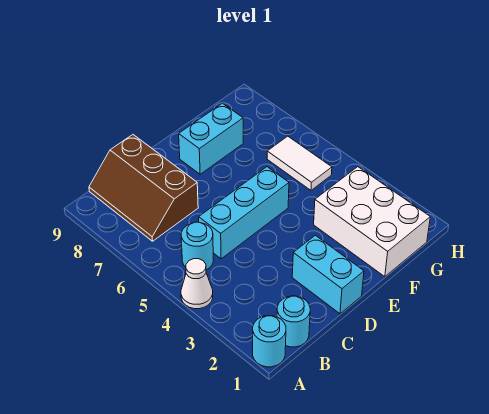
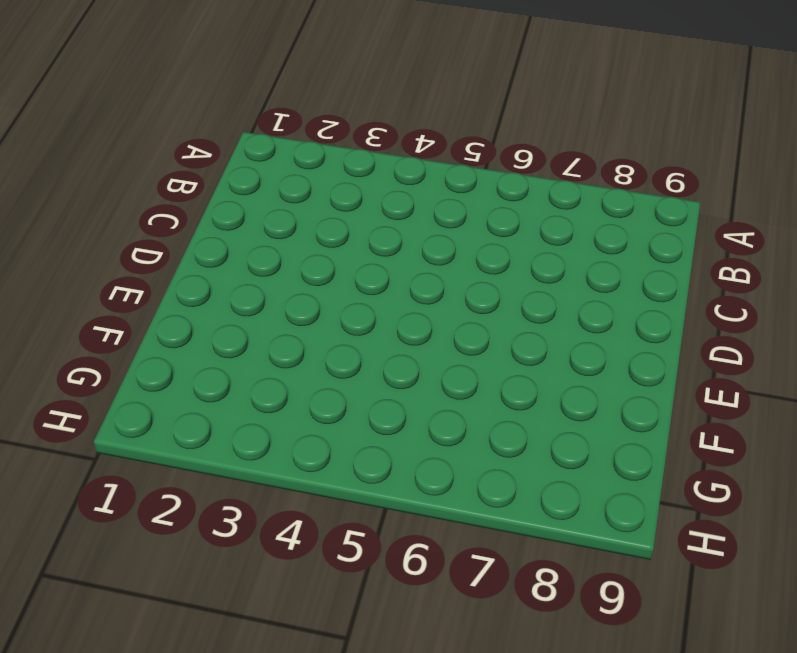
none -> cyan round brick A1 level 1
none -> white cone A4 level 1

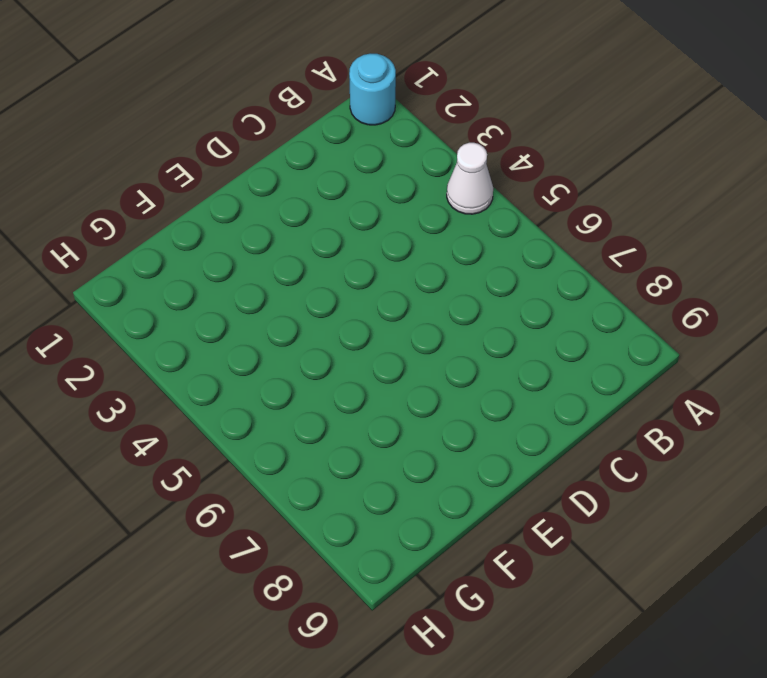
none -> cyan round brick B1 level 1
none -> cyan round brick B5 level 1

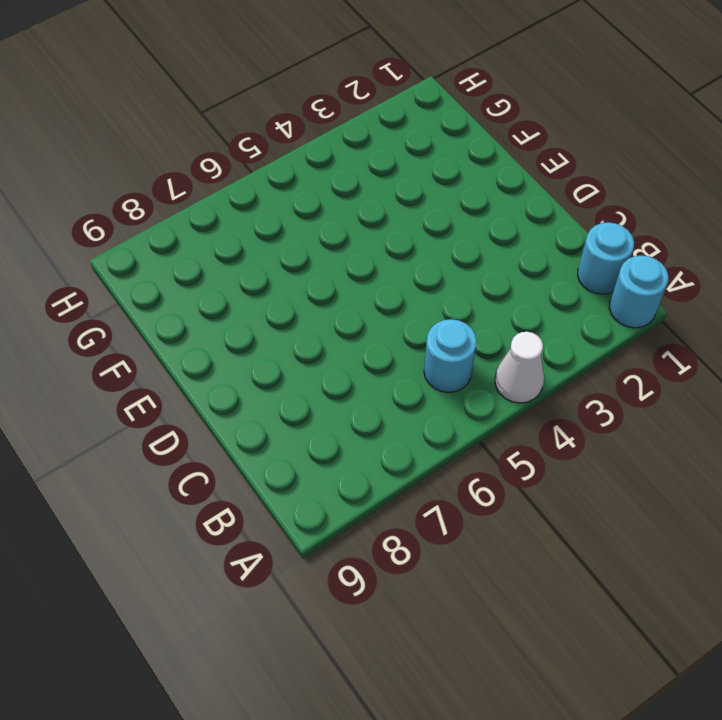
none -> brown slope B7:C9 level 1 top C
none -> cyan brick C5:E5 level 1

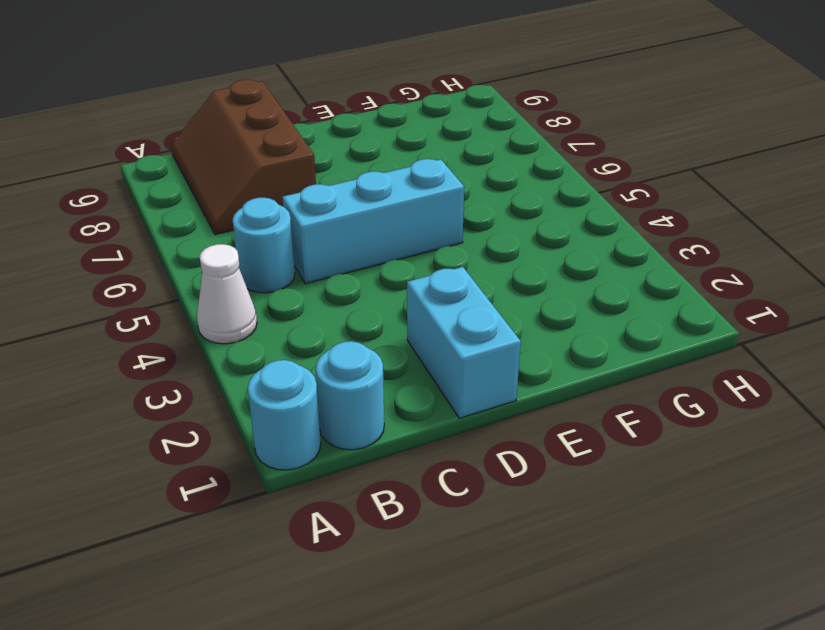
none -> cyan brick E8:F8 level 1
none -> white brick F1:G3 level 1

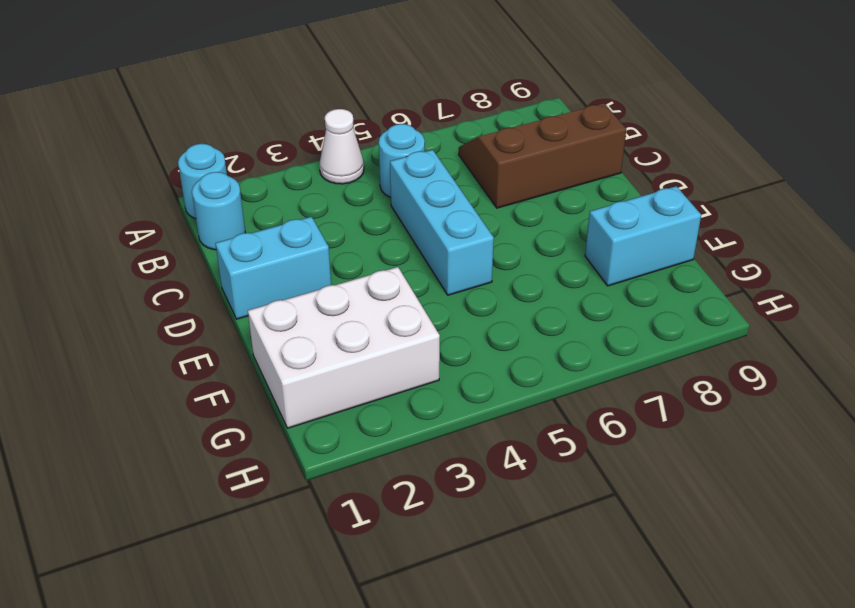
cyan brick F8:F9 level 1 -> cyan brick E8:F8 level 1
none -> white tile G5:G6 level 1

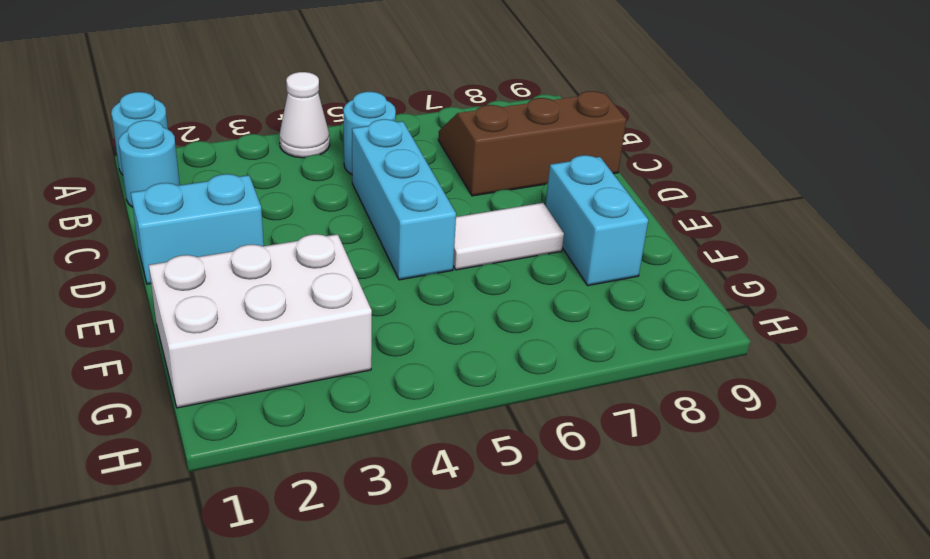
white tile E6:E7 level 1 -> white tile G5:G6 level 1

